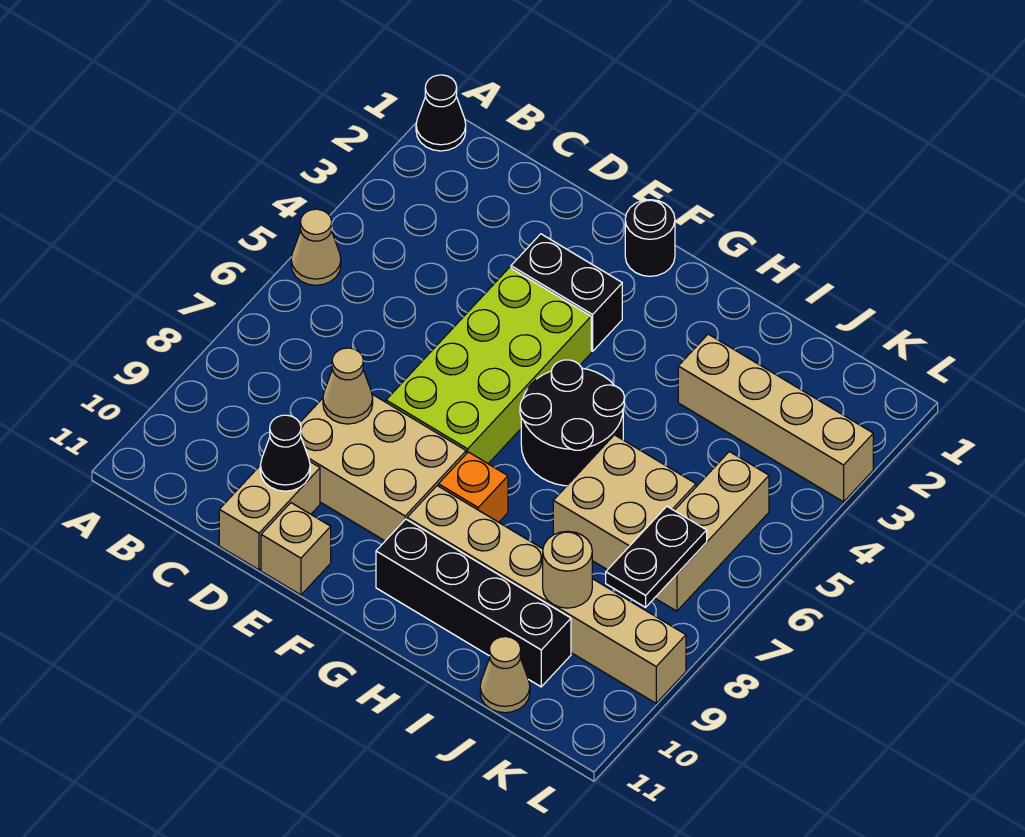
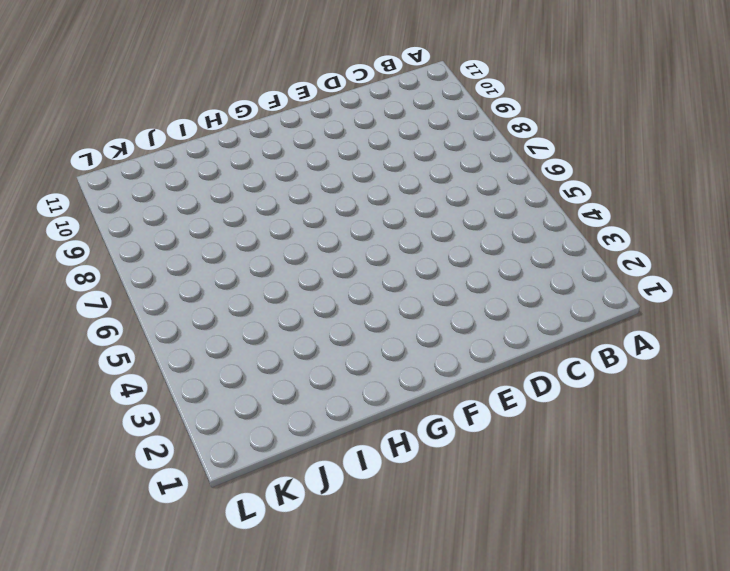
none -> black cone A1 level 1
none -> tan cone A5 level 1
none -> tan brick D8:F9 level 1

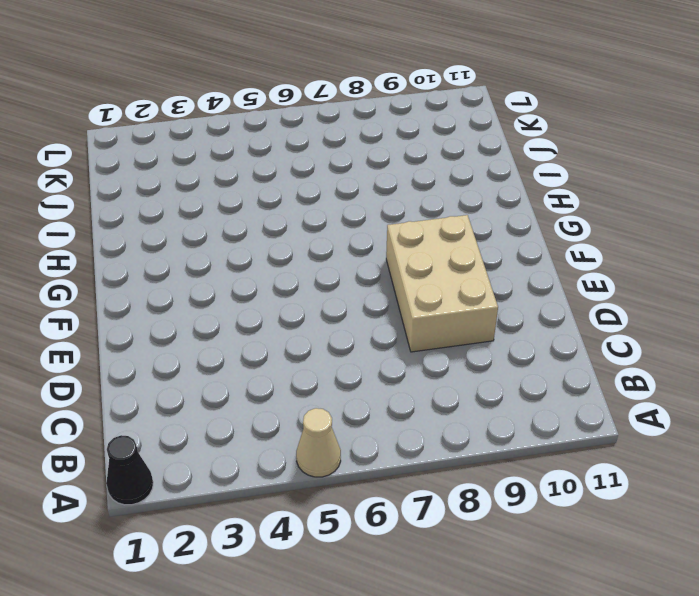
none -> tan brick D10:D11 level 1
none -> black brick E3:F3 level 1
none -> lime brick E4:F7 level 1

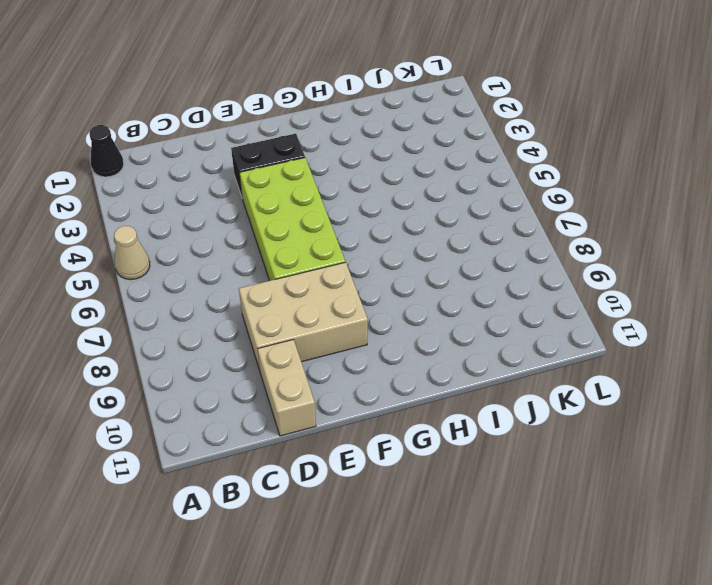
none -> tan brick E11 level 1
none -> black round brick F1 level 1
none -> black round brick G5:H6 level 1

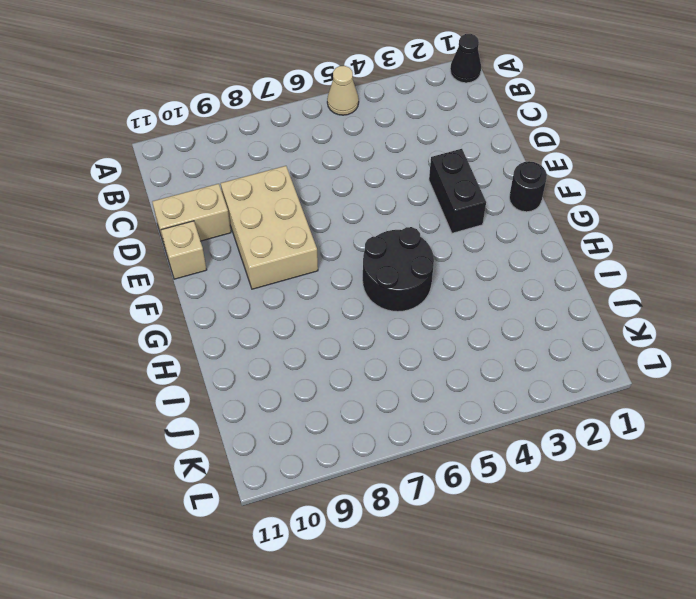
none -> lime brick E4:F7 level 1
none -> orange brick G8 level 1
none -> tan brick G9:L9 level 1

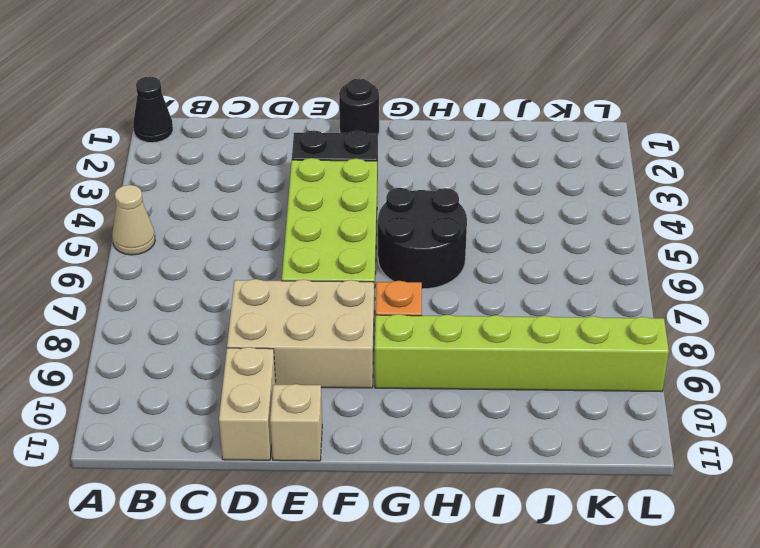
lime brick G9:L9 level 1 -> tan brick G9:L9 level 1
none -> black brick G10:J10 level 1
none -> tan brick I3:L3 level 1
none -> tan brick I6:J7 level 1

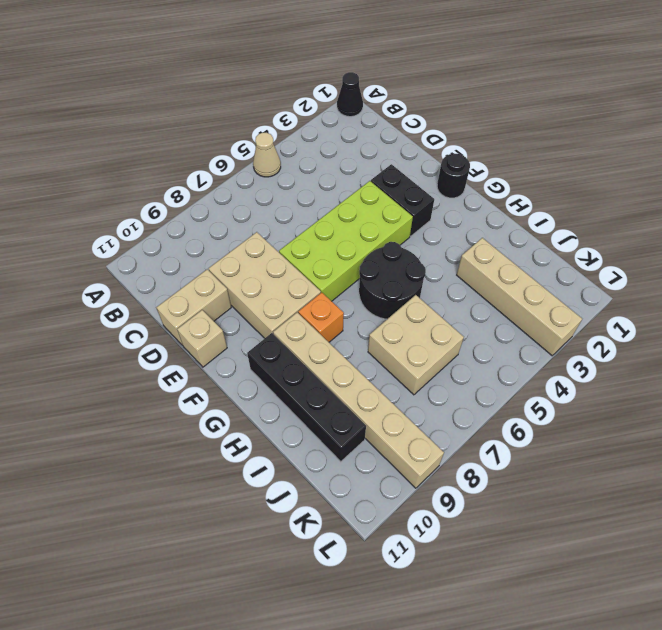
none -> tan cone J11 level 1
none -> tan brick K5:K7 level 1
none -> tan cone D8 level 2

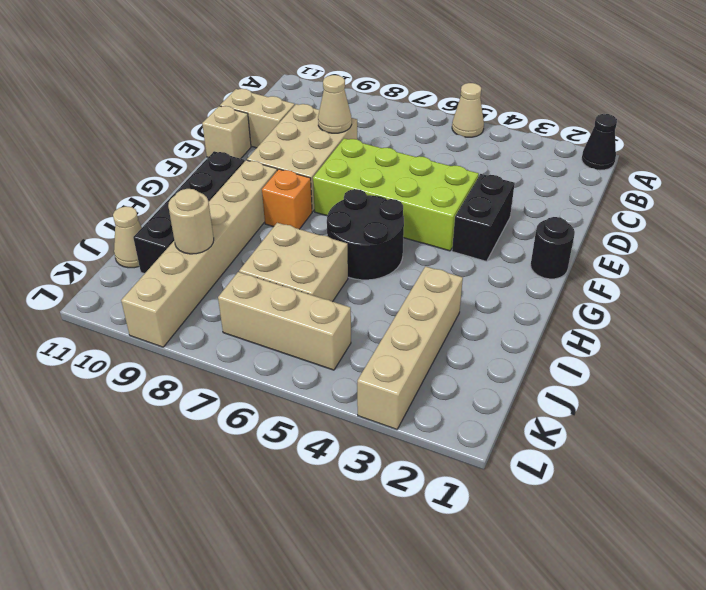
none -> black cone D10 level 2
none -> black plate K7:K8 level 2

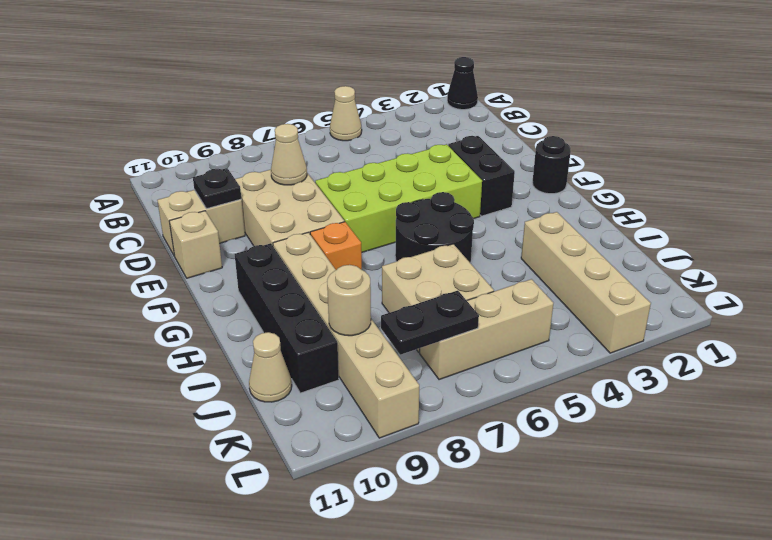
black plate D10 level 2 -> black cone D10 level 2

